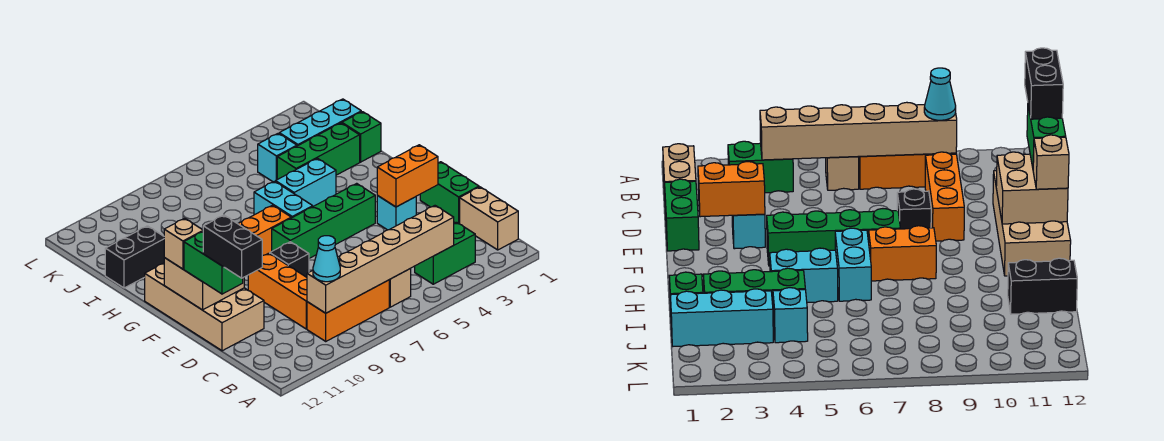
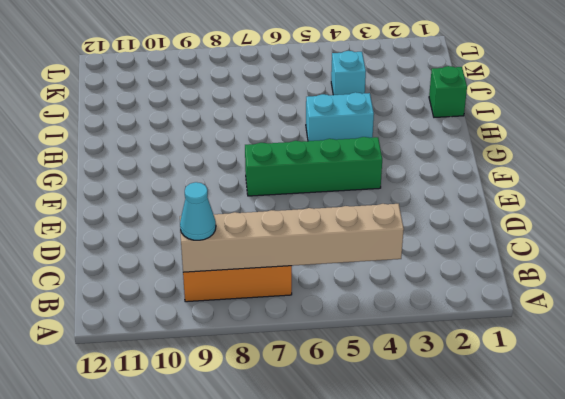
none -> tan brick B1:C1 level 1
none -> green brick B3:B4 level 1
none -> tan brick B6 level 1

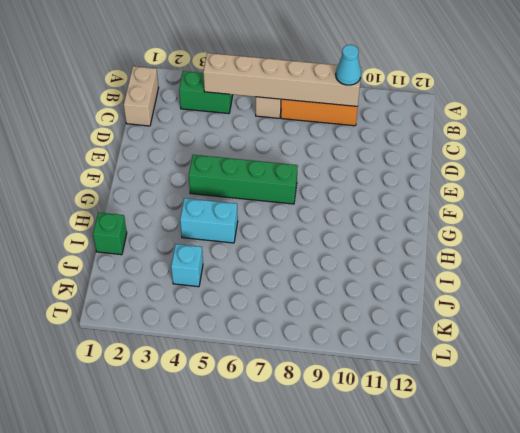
none -> orange brick C9:E9 level 1
none -> green brick D1:E1 level 1
none -> tan brick D11:G12 level 1

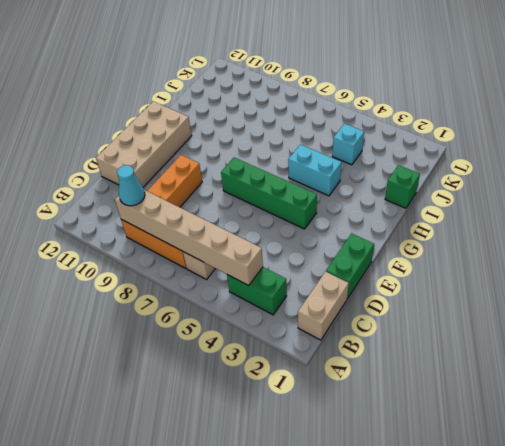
none -> cyan brick E3 level 1
none -> black brick E8 level 1
none -> cyan brick G6:H6 level 1

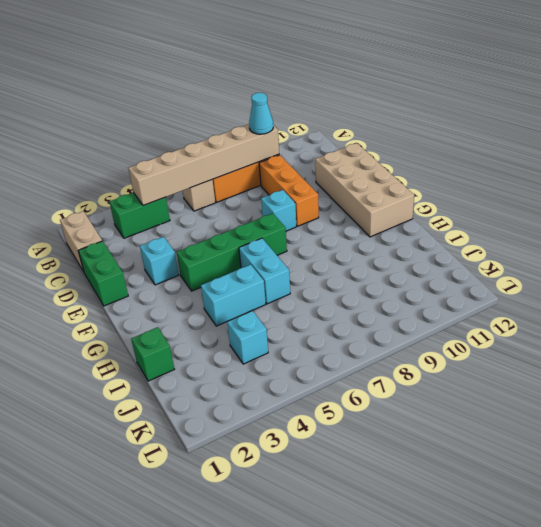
cyan brick E8 level 1 -> black brick E8 level 1
none -> orange brick G7:G8 level 1
none -> green brick I2:I4 level 1
none -> black brick I11:I12 level 1

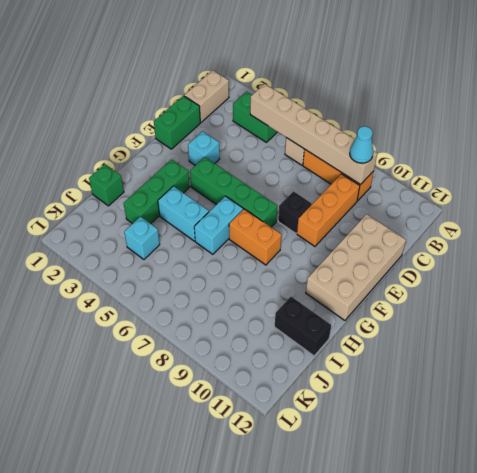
green brick G3:I3 level 1 -> green brick I2:I4 level 1
none -> cyan brick J1:J3 level 1
none -> orange brick E2:E3 level 2
none -> tan brick E11:F12 level 2

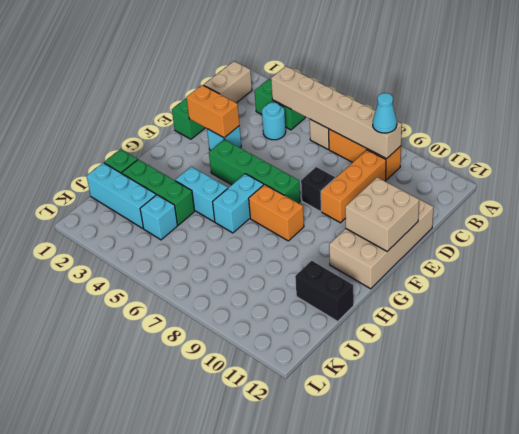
cyan round brick C4 level 1 -> none
none -> green brick D12:E12 level 3
none -> tan brick F12 level 3
none -> black brick C12:D12 level 4

